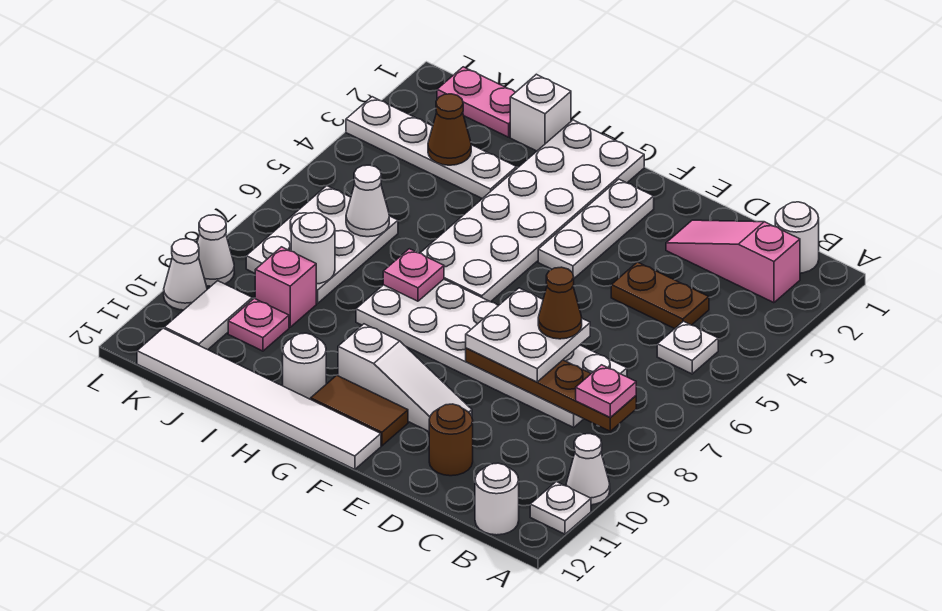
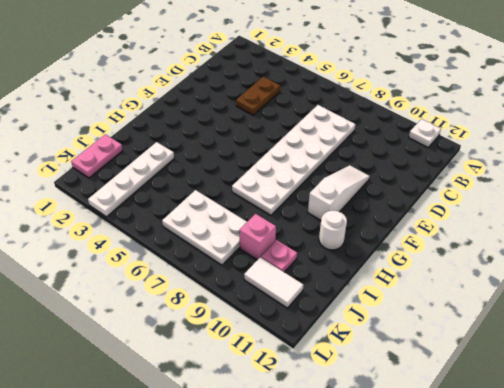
none -> white cone A10 level 1
none -> white round brick B1 level 1
none -> pink slope B2:D2 level 1 top B
none -> white plate B5 level 1

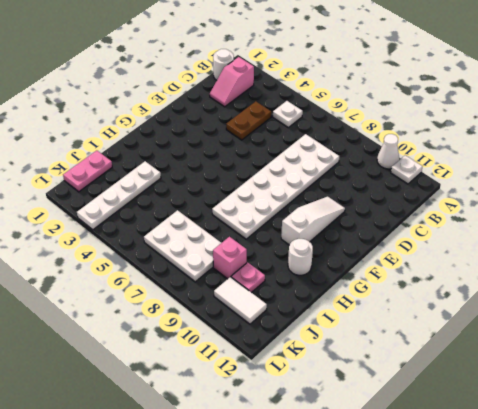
pink slope B2:C2 level 1 top B -> pink slope B2:D2 level 1 top B
none -> white round brick B12 level 1
none -> brown round brick D11 level 1
none -> white plate F2:F4 level 1
none -> brown tile F11:G11 level 1

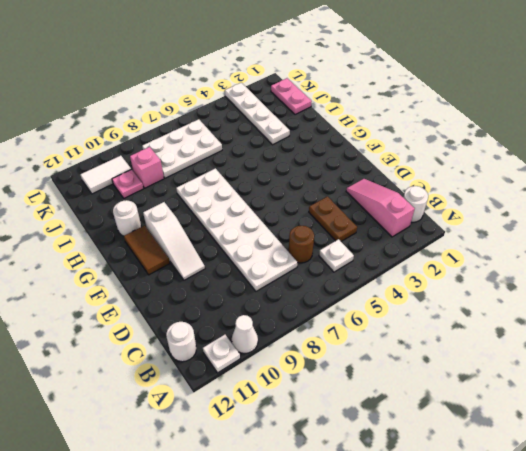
brown round brick C6 level 1 -> brown round brick D11 level 1
none -> white plate F2:F4 level 1
none -> white tile F12:K12 level 1
none -> white plate G1:H6 level 1
none -> white brick I1 level 1

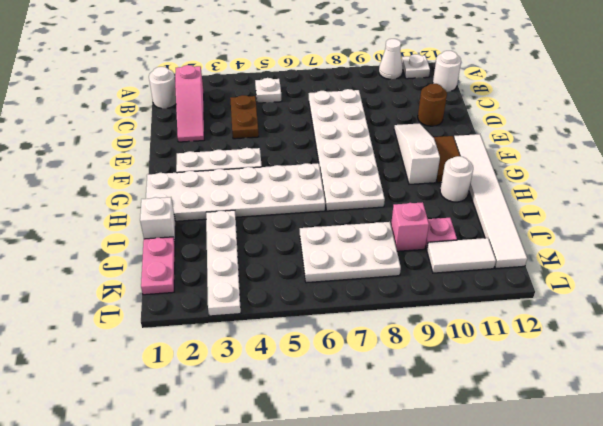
none -> white cone L9 level 1
none -> white cone L10 level 1
none -> brown plate B8:E8 level 2
none -> pink plate H7 level 2

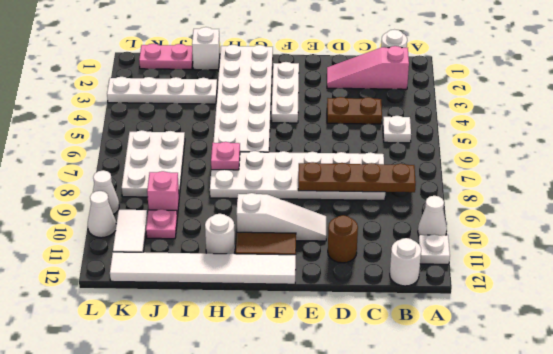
none -> brown cone J3 level 2
none -> white cone J6 level 2
none -> white round brick J8 level 2
none -> pink plate B8 level 3

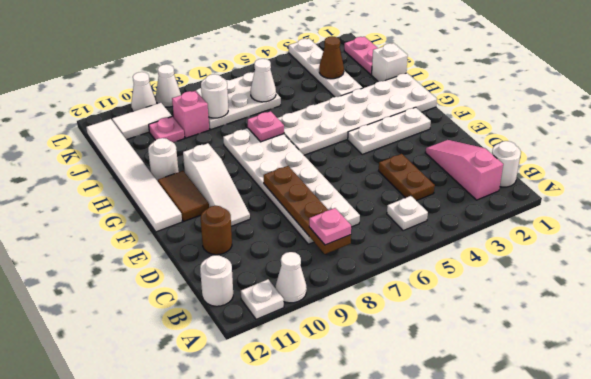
none -> white plate D7:E8 level 3
none -> brown cone D7 level 4

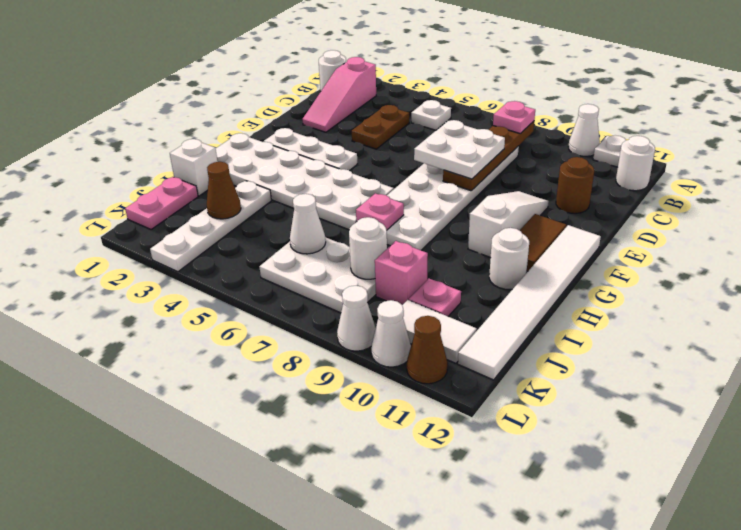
brown cone L11 level 1 -> brown cone D7 level 4

